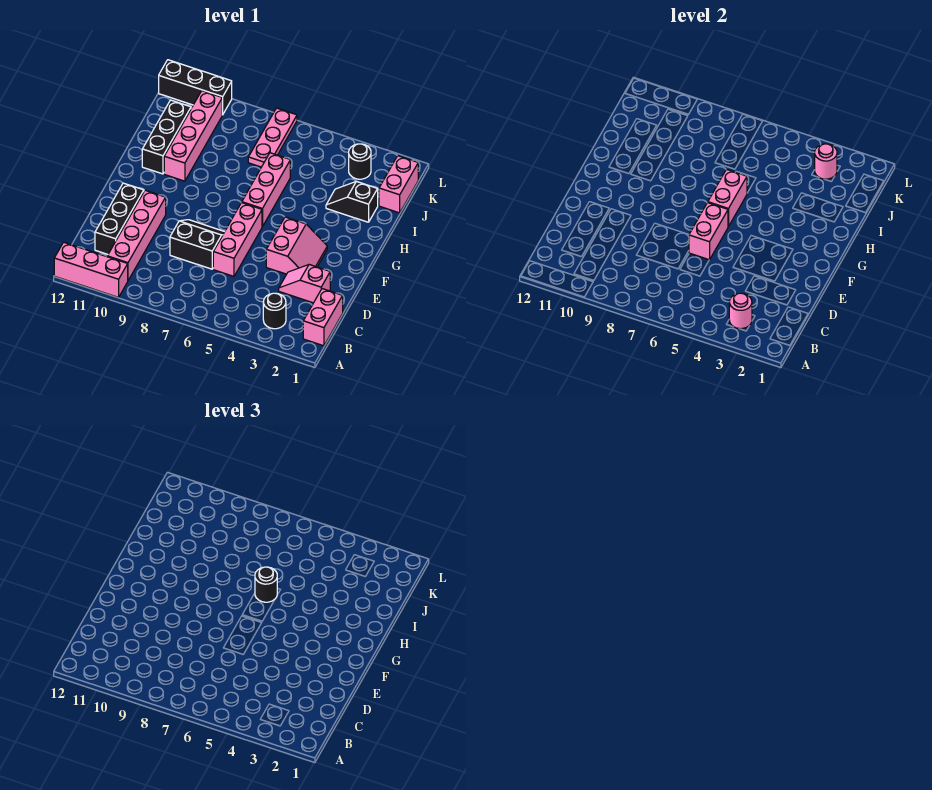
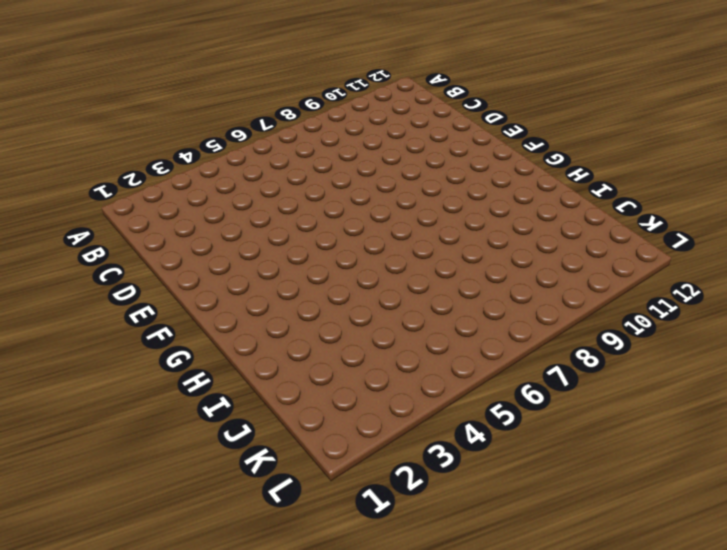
none -> pink brick A10:A12 level 1
none -> pink brick B1:C1 level 1
none -> black round brick B3 level 1

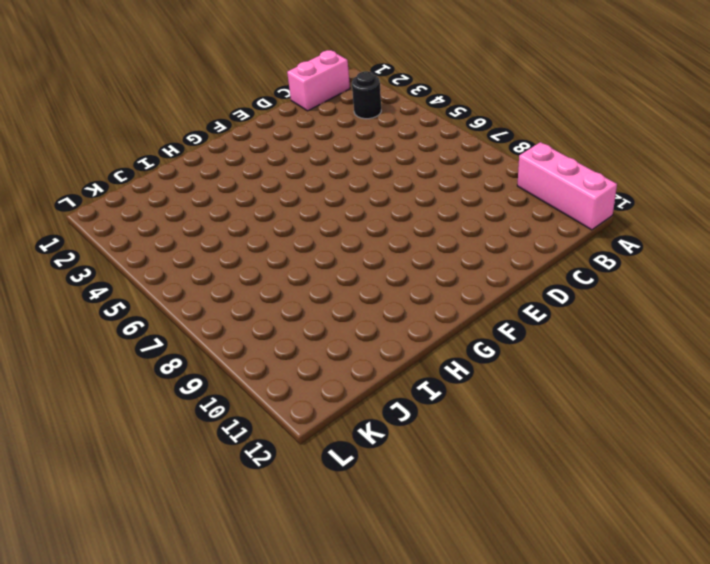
none -> pink brick B10:E10 level 1
none -> black brick C11:E11 level 1
none -> pink slope D2:D3 level 1 top 2

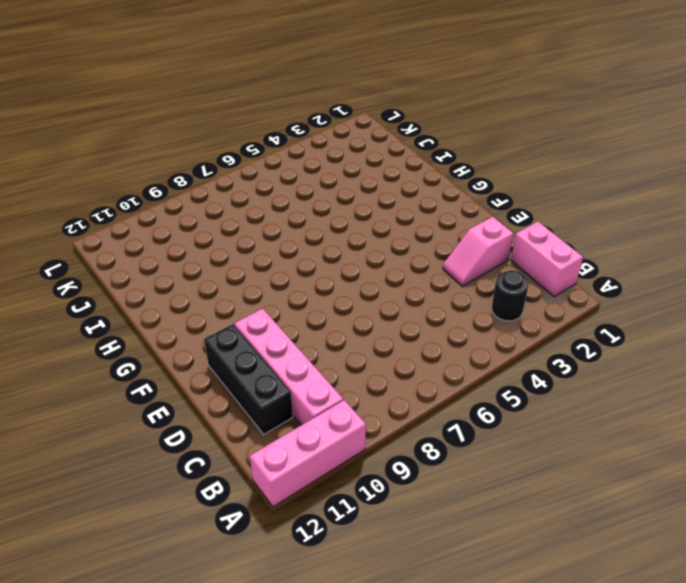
none -> pink brick D6:F6 level 1
none -> black slope D7:E8 level 1 top D
none -> pink slope E3:F4 level 1 top 4

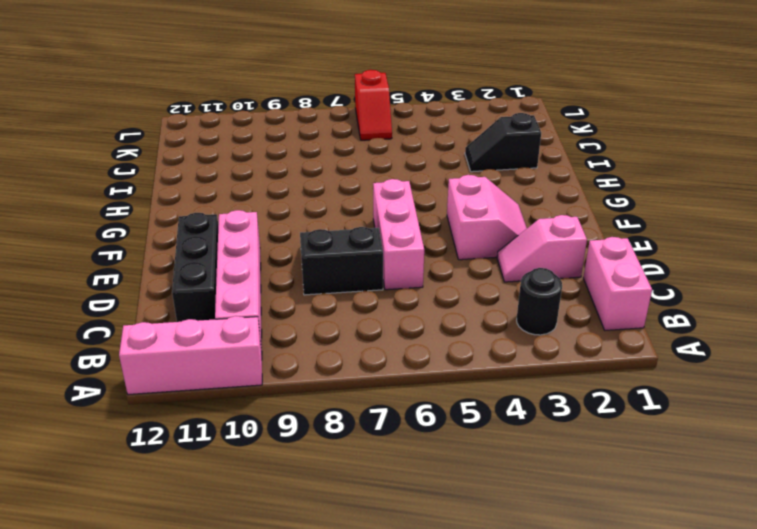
red slope K6:L6 level 1 top L -> none
none -> pink brick G6:I6 level 1
none -> pink brick H10:K10 level 1
none -> black brick H11:J11 level 1

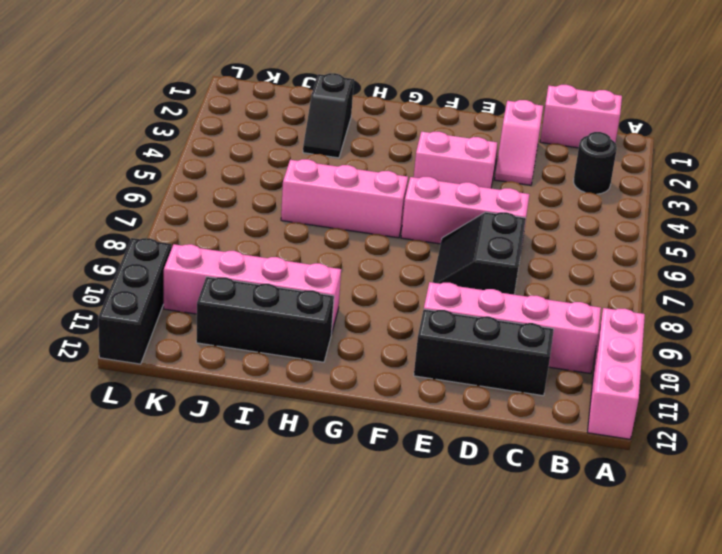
none -> pink brick J1:K1 level 1
none -> pink plate J7:L7 level 1
none -> black round brick K3 level 1

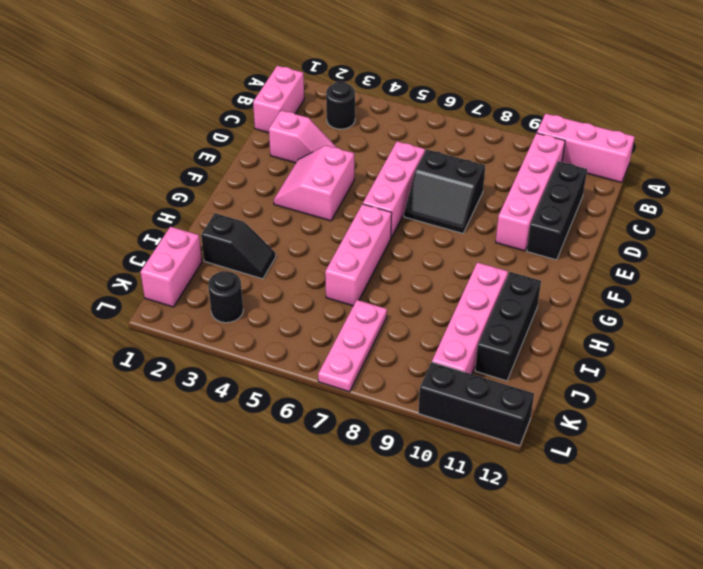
none -> pink round brick B3 level 2
none -> pink brick E6:F6 level 2
none -> pink brick G6:H6 level 2

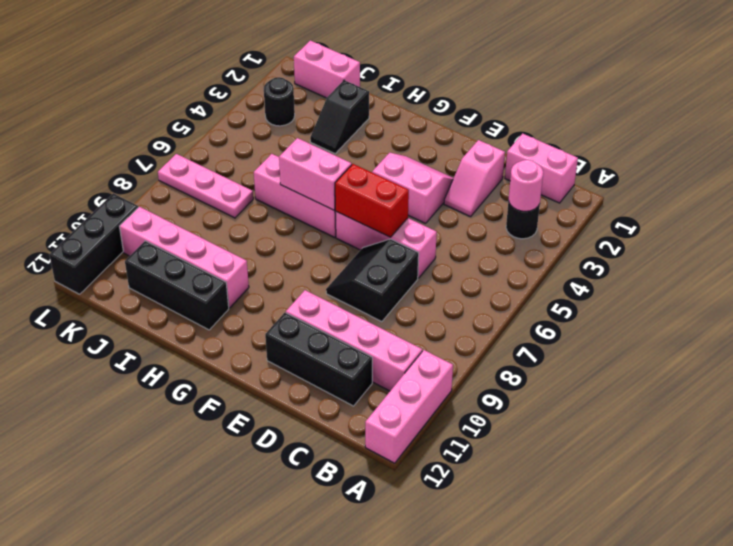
red brick E6:F6 level 2 -> pink brick E6:F6 level 2
none -> pink round brick K3 level 2
none -> black round brick H6 level 3

